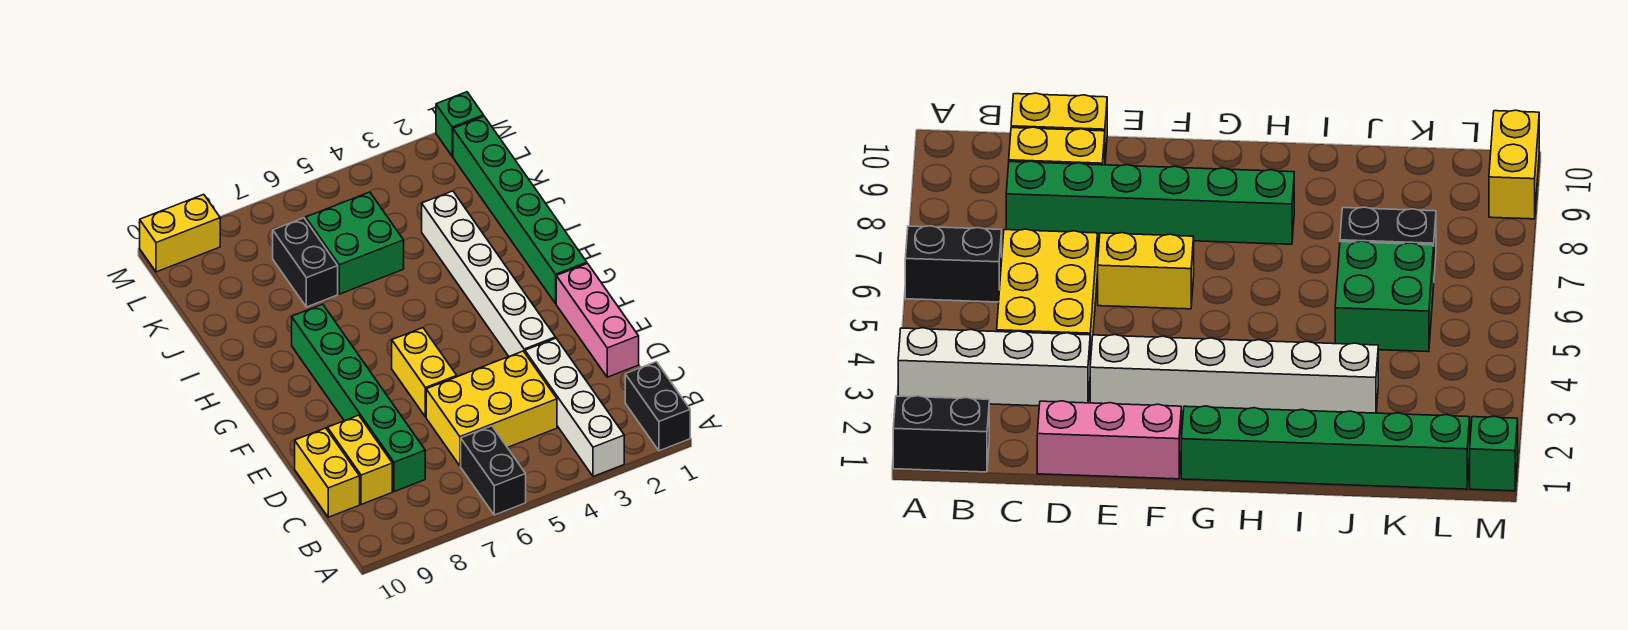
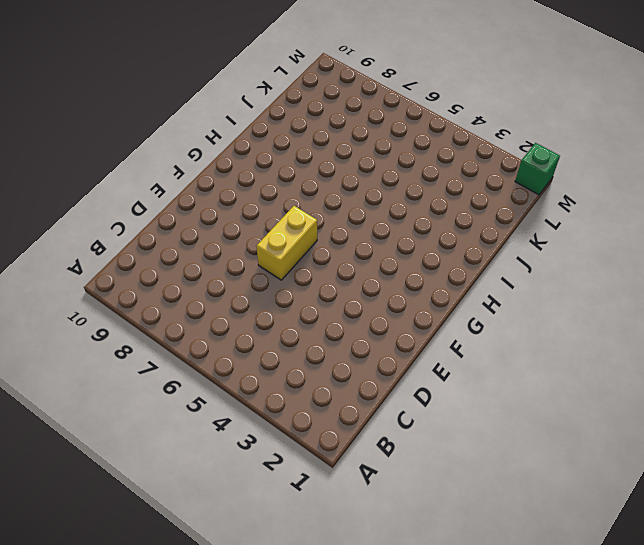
none -> black brick A1:B1 level 1
none -> white brick A3:D3 level 1
none -> black brick A6:B6 level 1

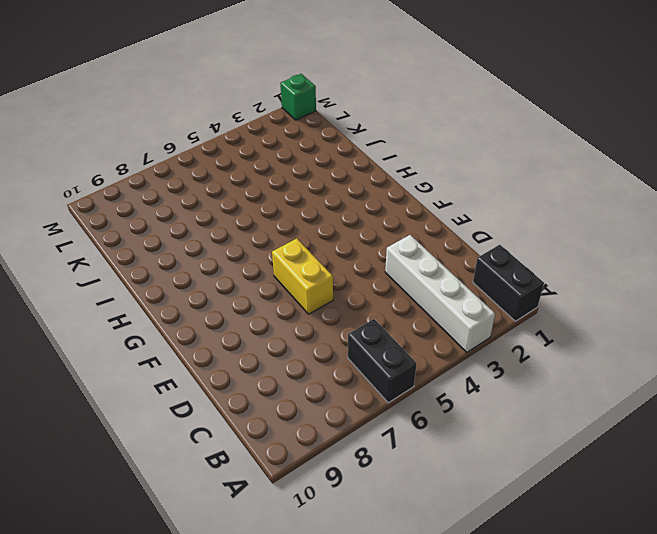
none -> yellow brick C4:D6 level 1
none -> green brick C8:H8 level 1
none -> yellow brick C9:D9 level 1

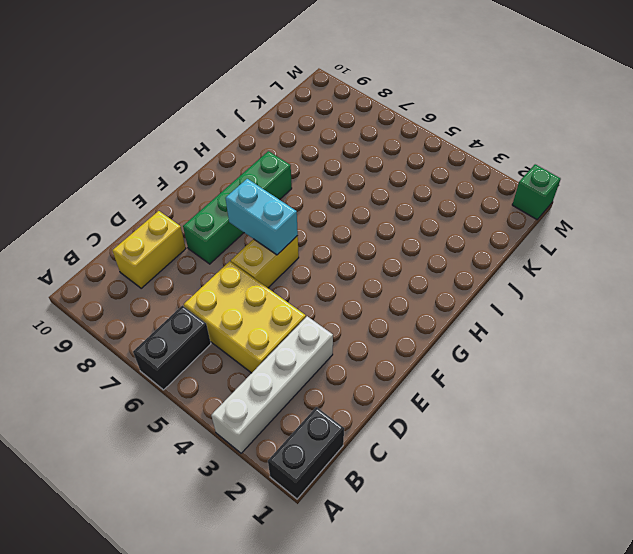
green brick E8:H8 level 1 -> green brick C8:H8 level 1
cyan brick F6:F7 level 2 -> none
none -> yellow brick C10:D10 level 1
none -> pink brick D1:F1 level 1
none -> white brick E3:J3 level 1

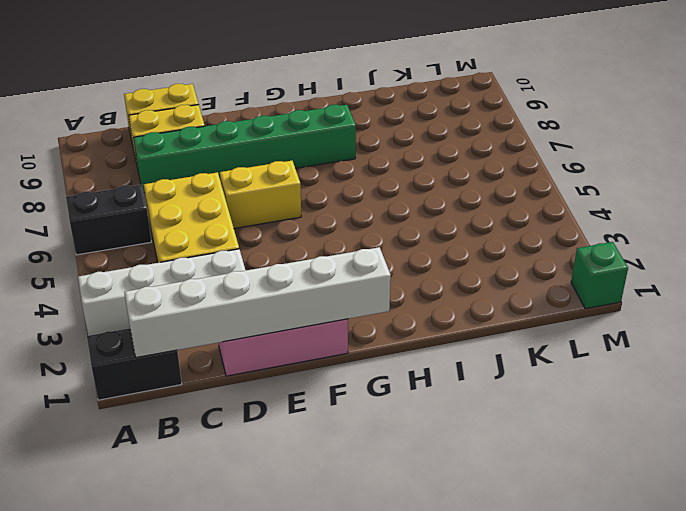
white brick B1:G1 level 2 -> white brick E3:J3 level 1
none -> green brick G1:L1 level 1
none -> green brick J5:K6 level 1
none -> black brick J7:K7 level 1

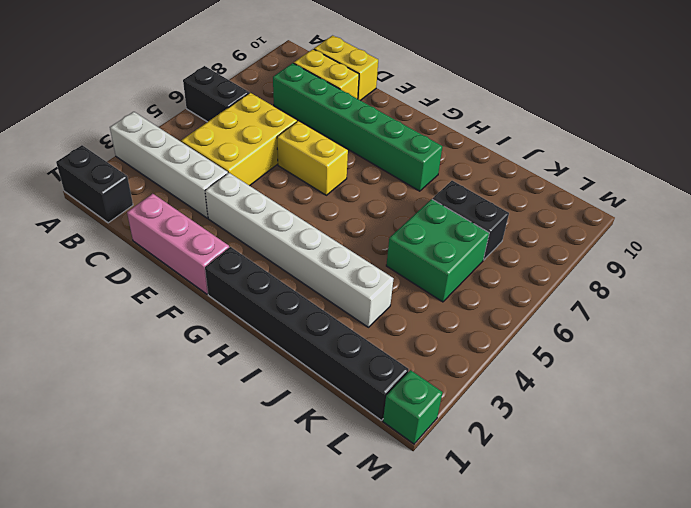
black brick G1:L1 level 1 -> green brick G1:L1 level 1
none -> yellow brick M9:M10 level 1

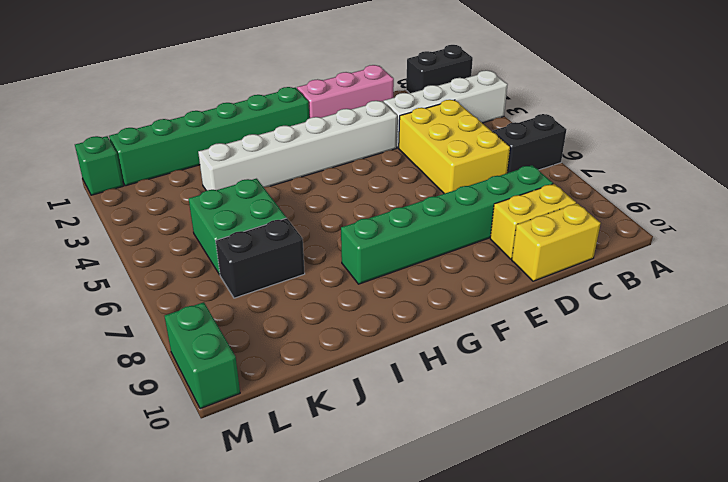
green brick M9:M10 level 1 -> yellow brick M9:M10 level 1
none -> yellow brick E6:F6 level 1

